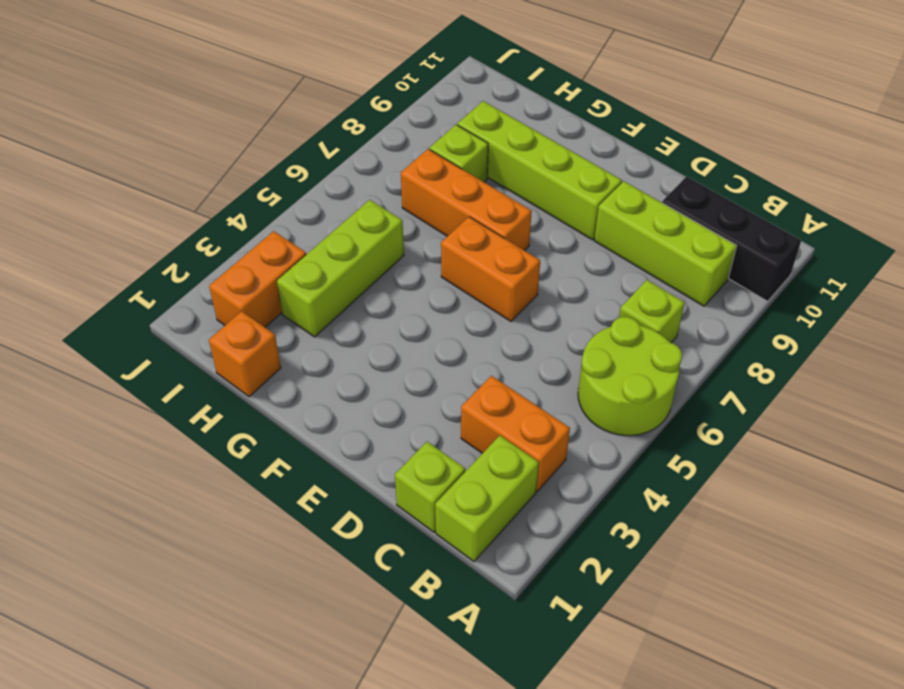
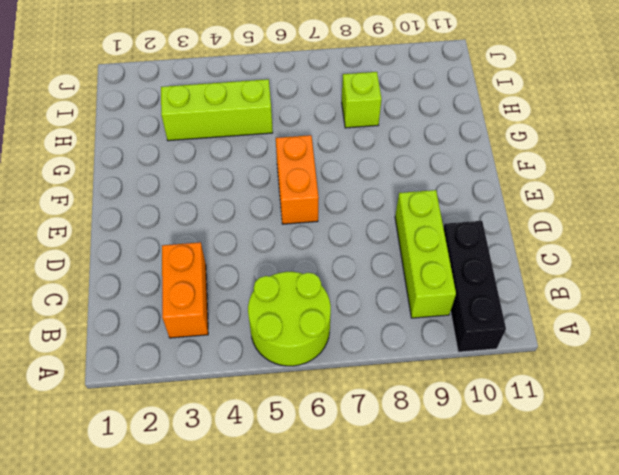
none -> lime brick B1:B2 level 1
none -> lime brick B7 level 1
none -> lime brick C1 level 1

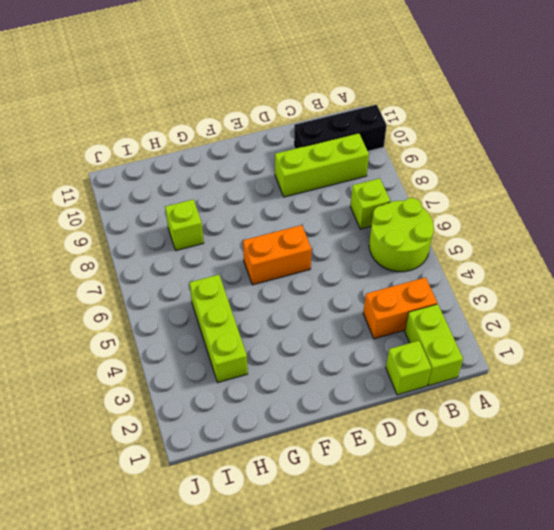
none -> lime brick E9:H9 level 1
none -> orange brick F7:H7 level 1
none -> orange brick H1 level 1

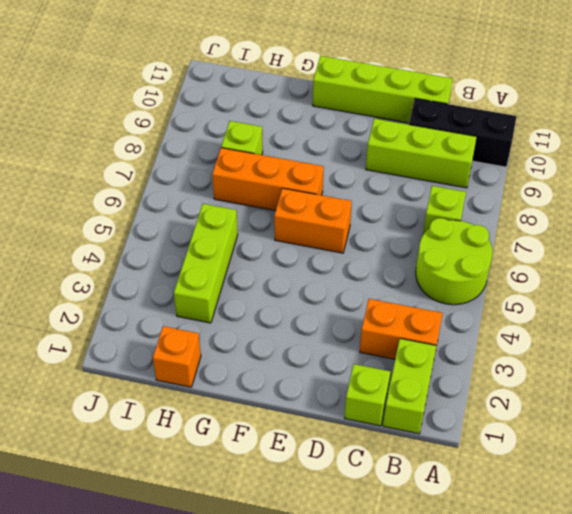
lime brick C11:F11 level 1 -> lime brick E9:H9 level 1
none -> orange brick I2:I3 level 1

